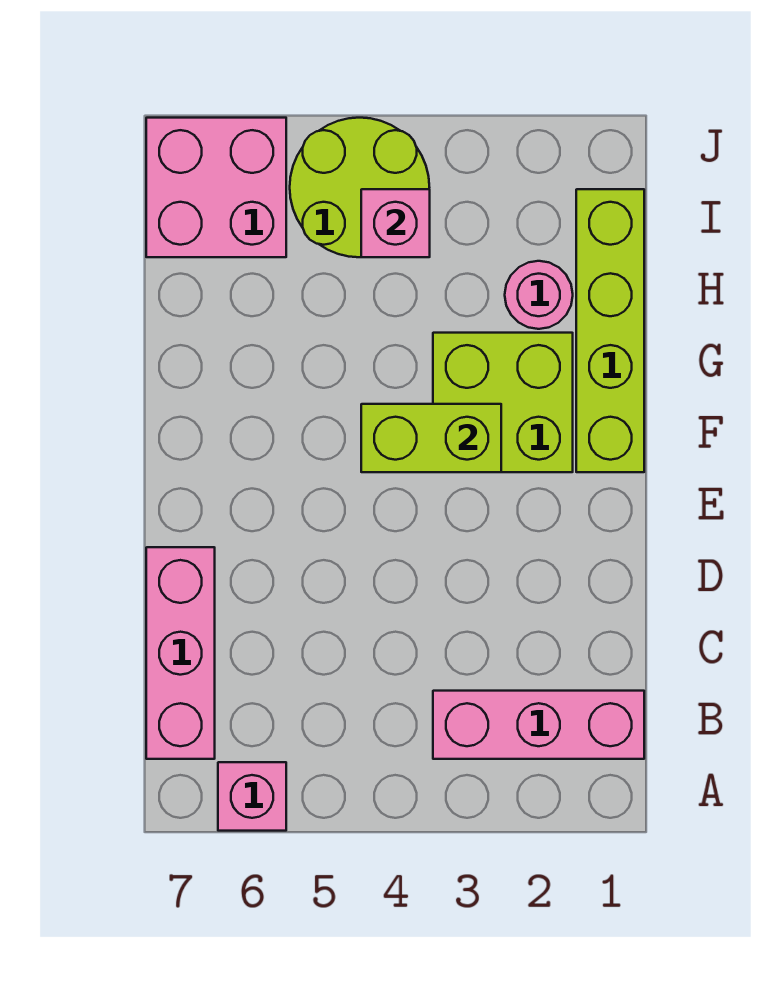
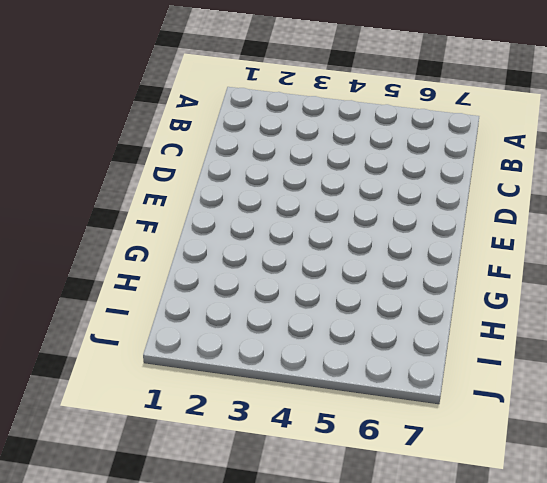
none -> pink brick A6 level 1
none -> pink brick B1:B3 level 1

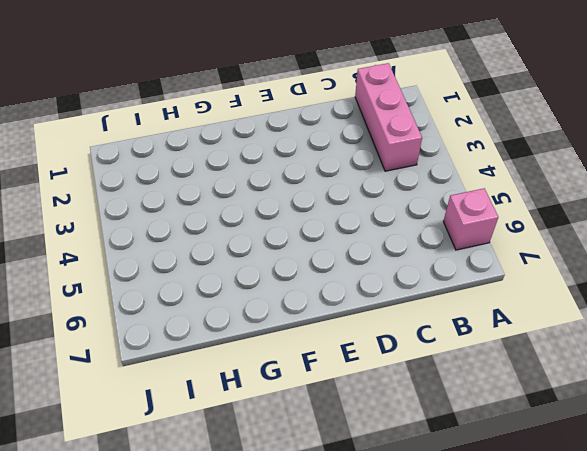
none -> pink brick B7:D7 level 1
none -> lime brick F1:I1 level 1

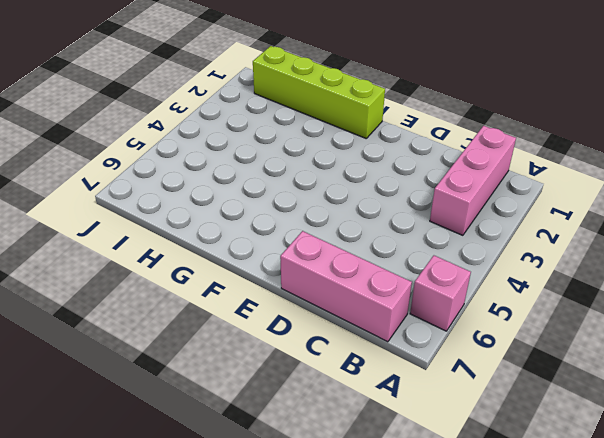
none -> lime brick F2:G3 level 1
none -> pink round brick H2 level 1

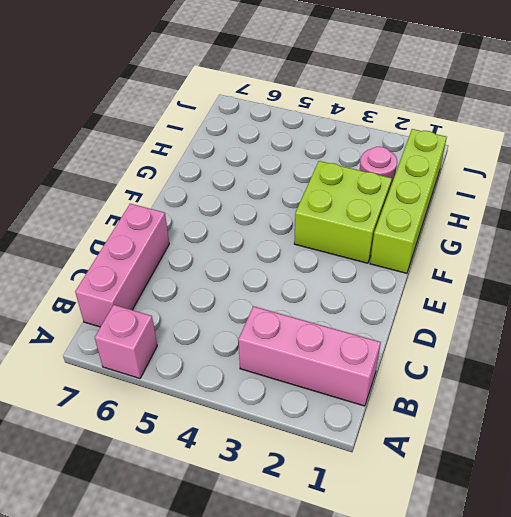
none -> lime round brick I4:J5 level 1
none -> pink brick I6:J7 level 1

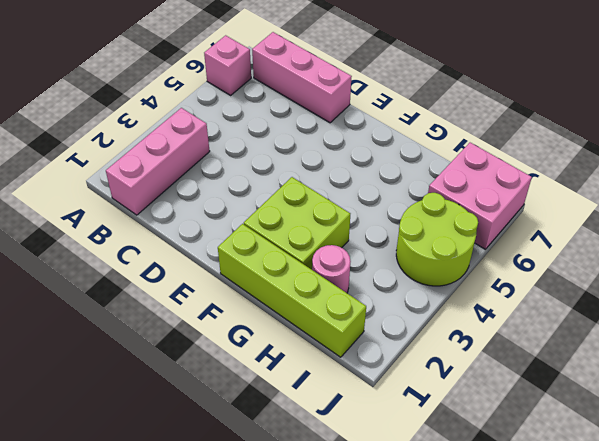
none -> lime brick F3:F4 level 2
none -> pink brick I4 level 2

